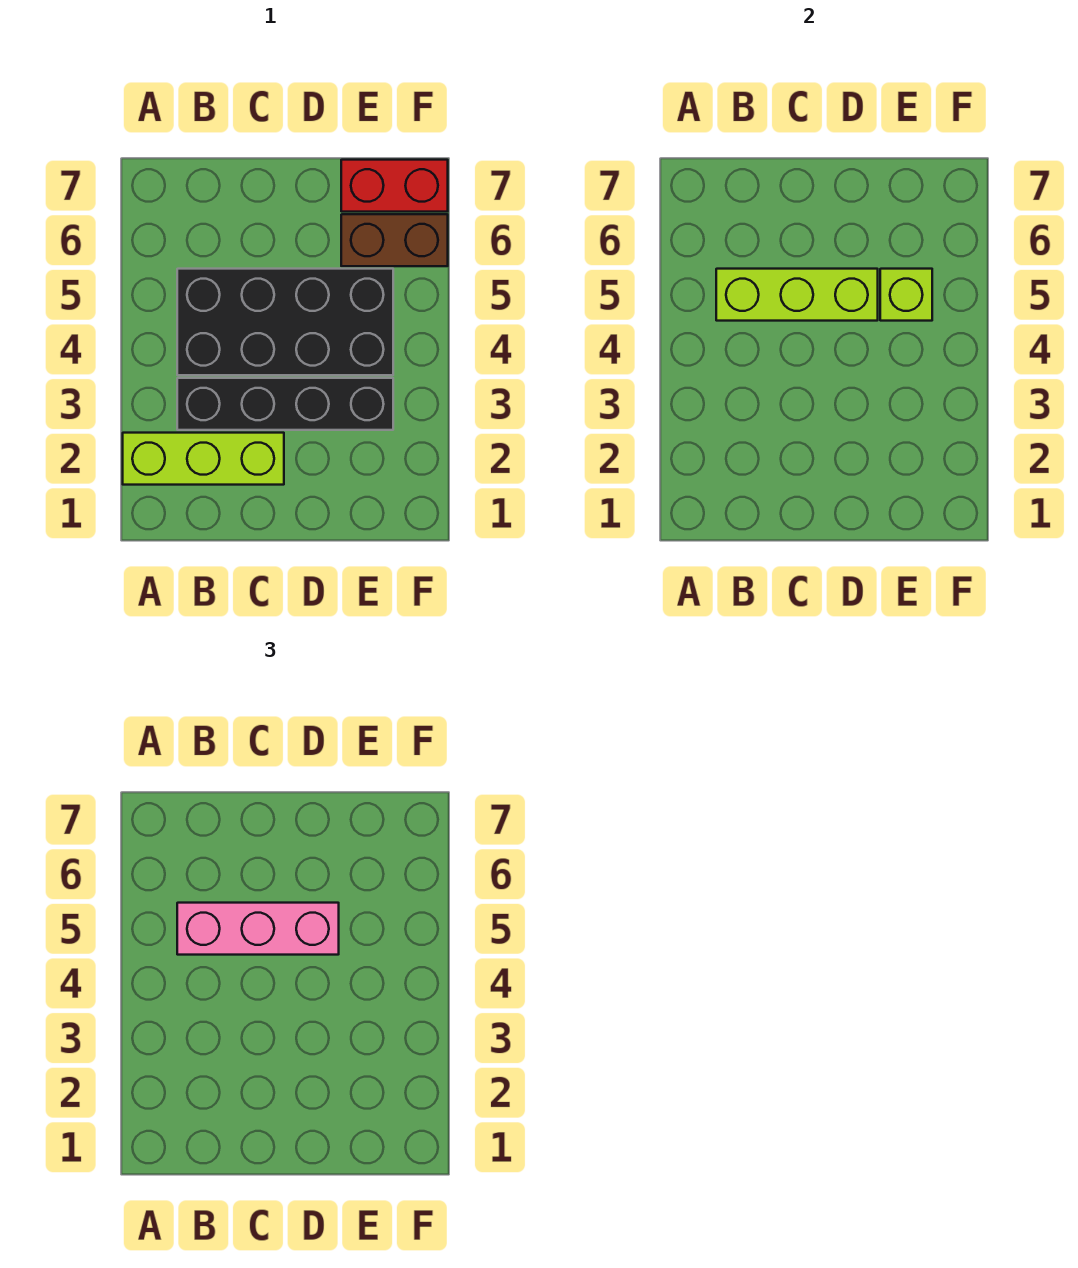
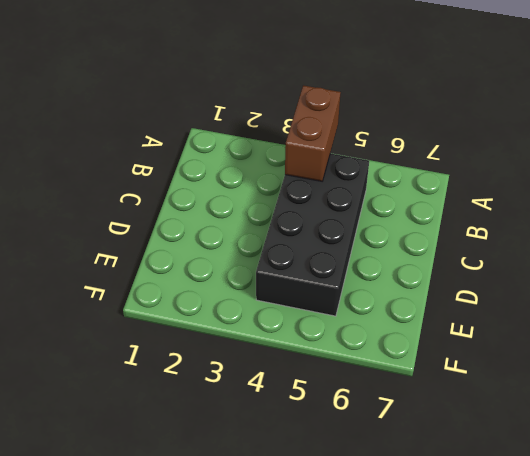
brown brick A4:B4 level 2 -> brown brick E6:F6 level 1
none -> lime brick A2:C2 level 1
none -> black brick B3:E3 level 1

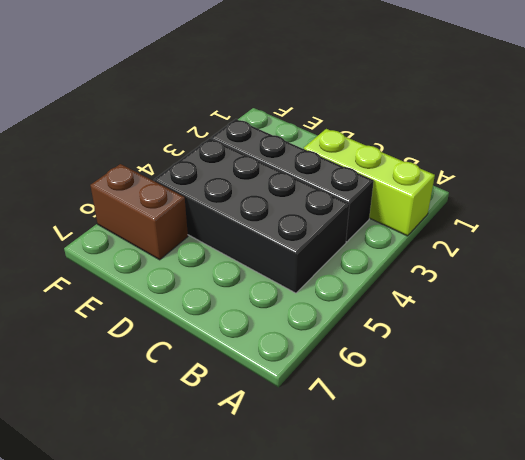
none -> red brick E7:F7 level 1
none -> lime brick B5:D5 level 2

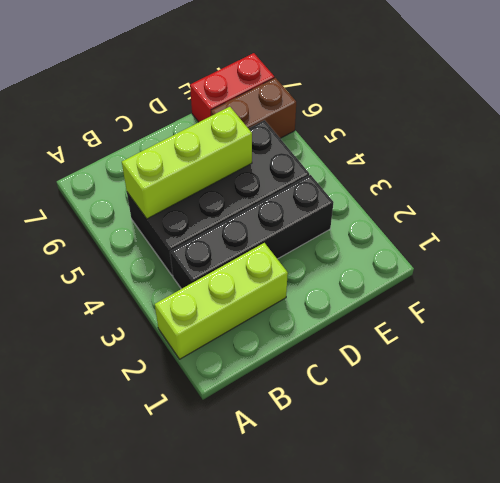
none -> lime brick E5 level 2
none -> pink brick B5:D5 level 3

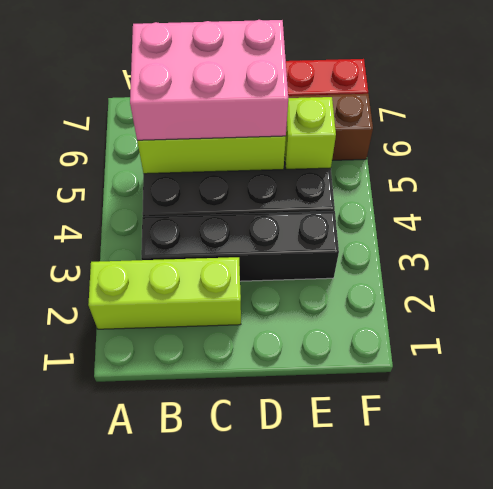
pink brick B5:D6 level 3 -> pink brick B5:D5 level 3

